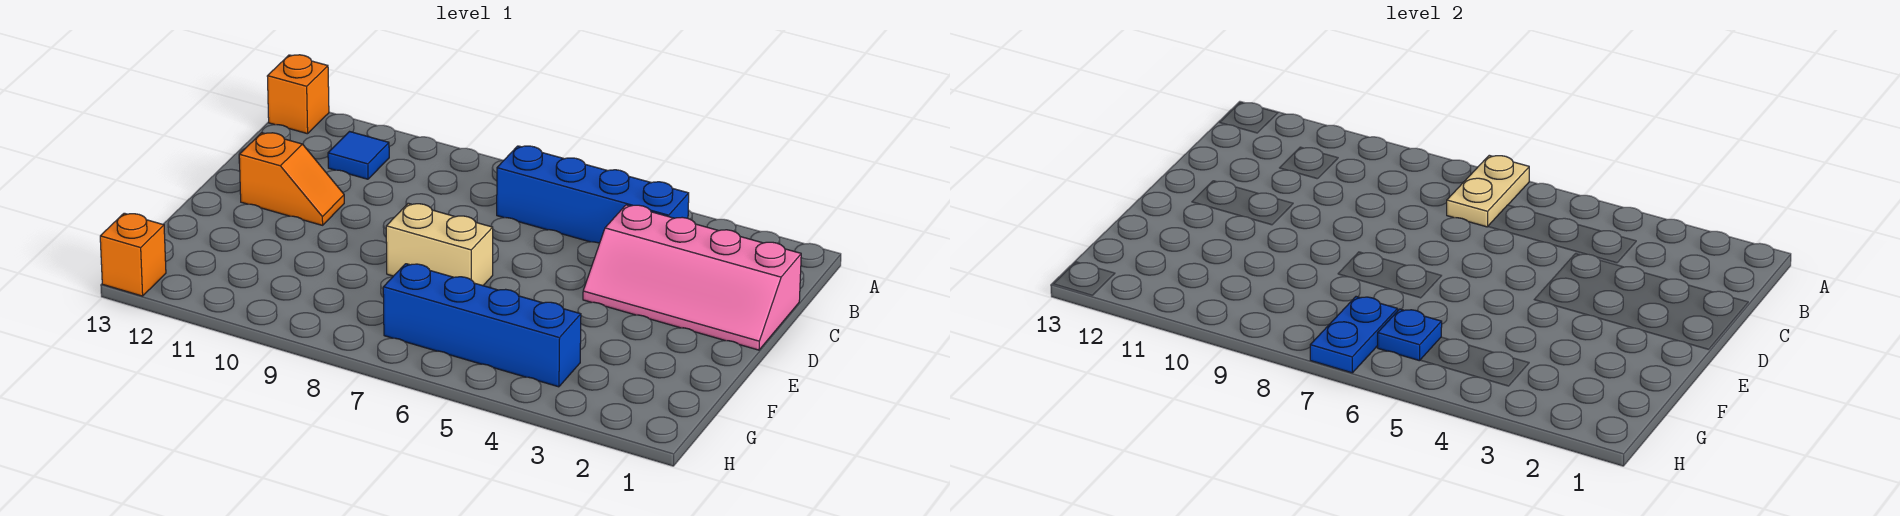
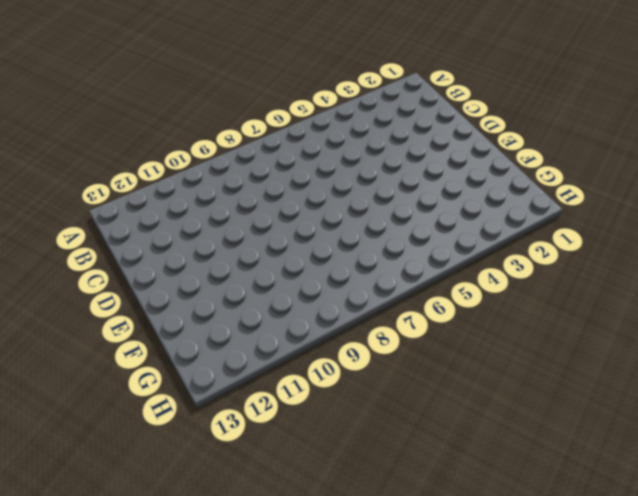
none -> orange brick A13 level 1
none -> blue brick B4:B7 level 1

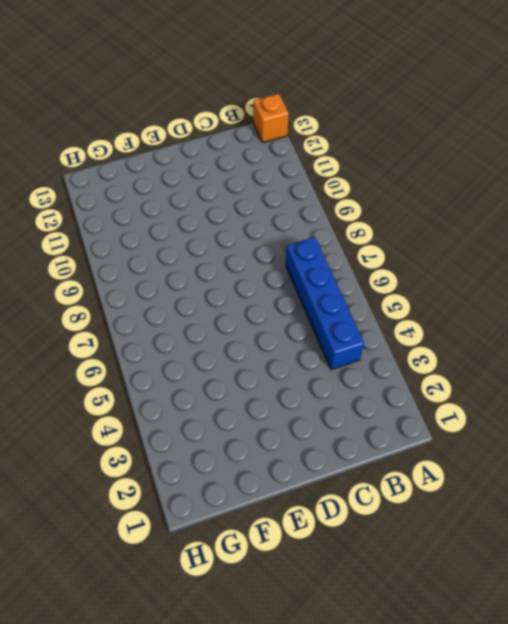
none -> blue tile B11 level 1
none -> pink slope C1:D4 level 1 top C

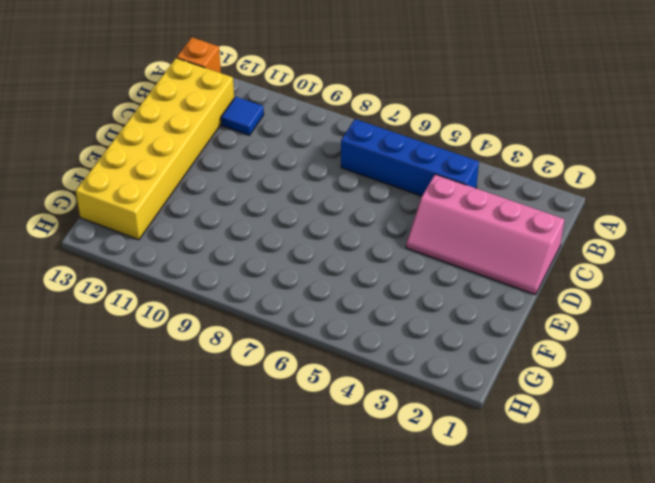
yellow brick B12:G13 level 1 -> orange slope D11:D12 level 1 top 12
none -> tan brick E7:E8 level 1
none -> blue brick G4:G7 level 1

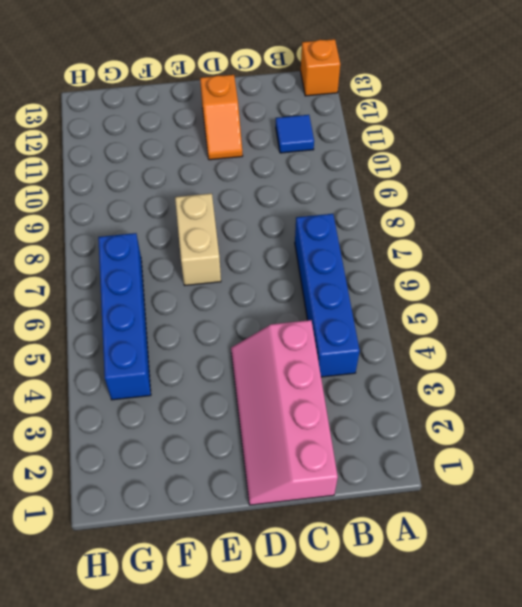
none -> orange brick H13 level 1
none -> tan plate A7:B7 level 2

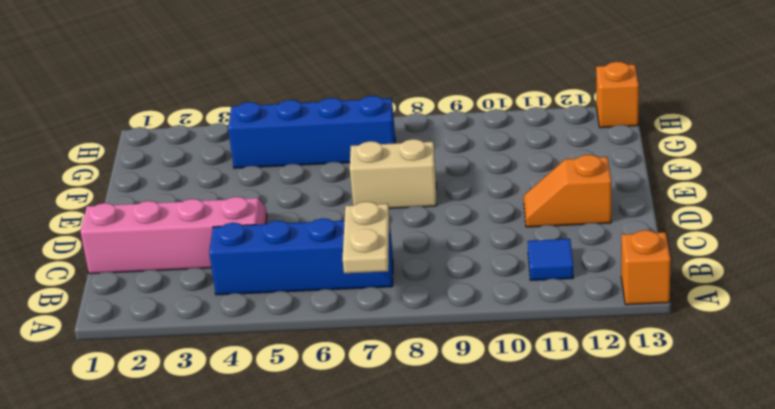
none -> blue plate G6 level 2
none -> blue plate G7:H7 level 2

